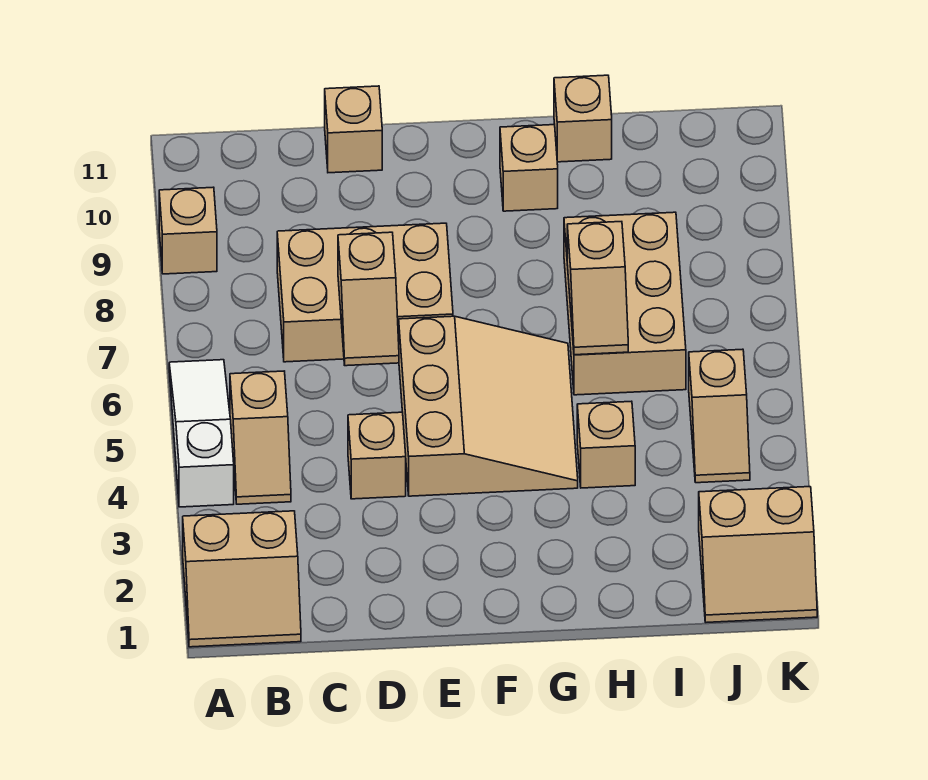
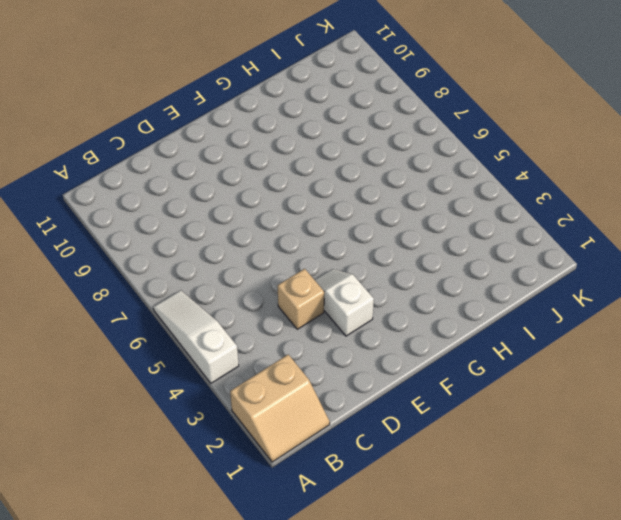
white slope E3:E4 level 1 top 3 -> tan slope E4:G6 level 1 top E
none -> tan brick A9 level 1
none -> tan slope B4:B5 level 1 top 5
none -> tan brick C7:E8 level 1

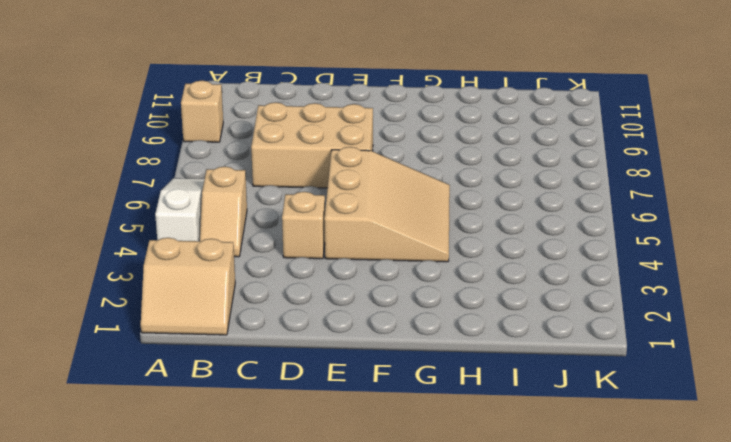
none -> tan brick D11 level 1
none -> tan brick G10 level 1
none -> tan brick H4 level 1

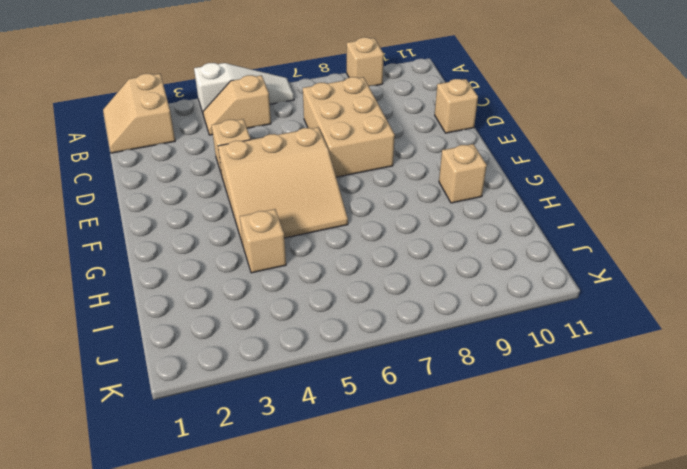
none -> tan brick H6:I8 level 1
none -> tan brick H11 level 1
none -> tan slope J1:K2 level 1 top 2

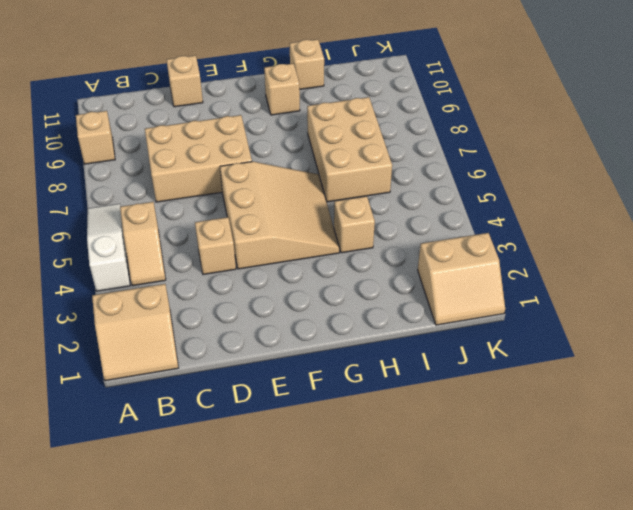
none -> tan slope J4:J5 level 1 top 5
none -> tan slope D6:D7 level 2 top 7
none -> tan slope H6:H7 level 2 top 7

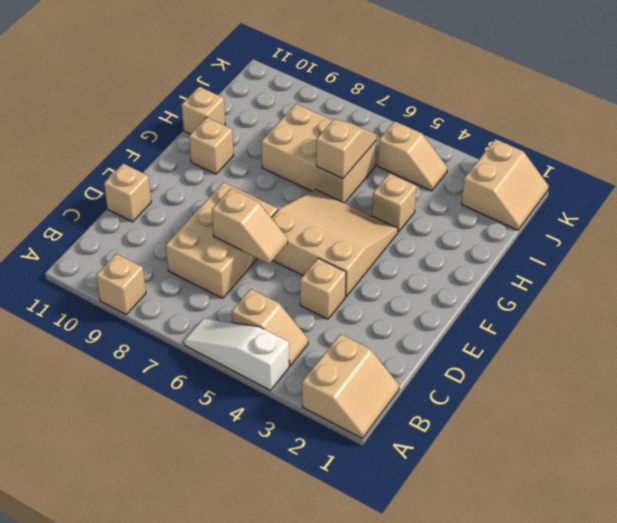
tan slope H6:I6 level 2 top H -> tan slope H6:H7 level 2 top 7

